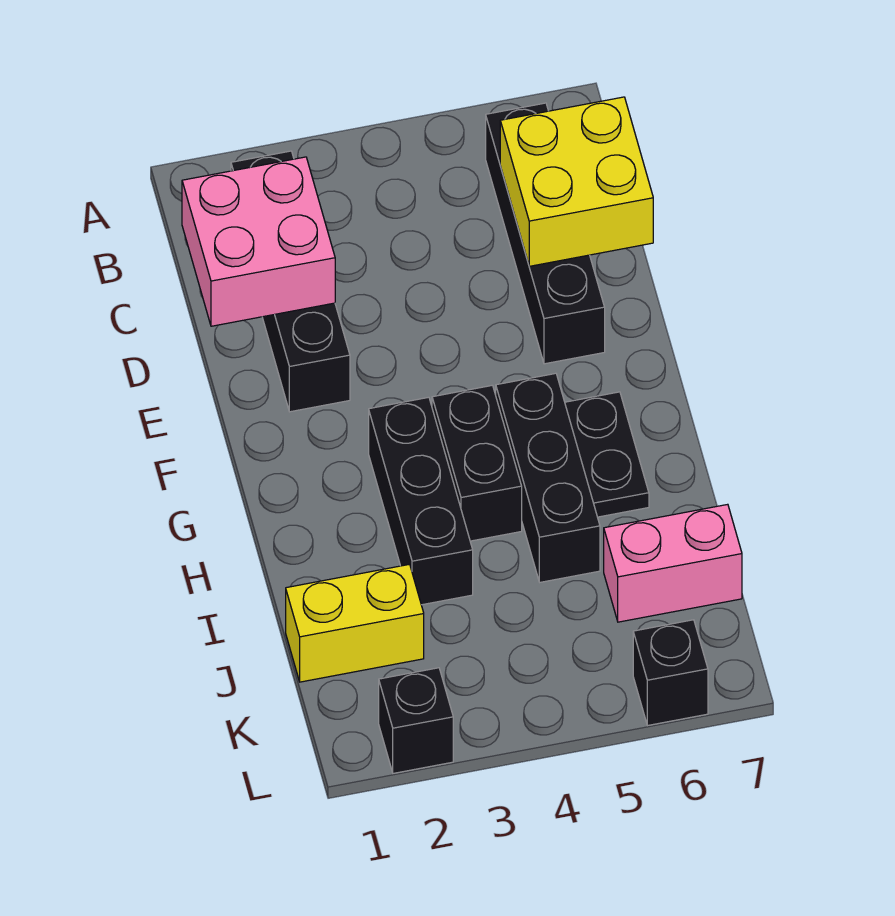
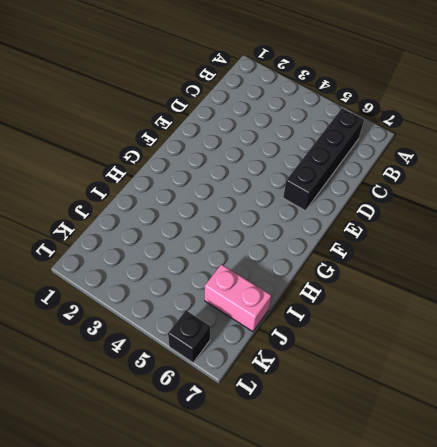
none -> black brick B2:E2 level 1
none -> black brick G3:I3 level 1
none -> black brick G4:H4 level 1

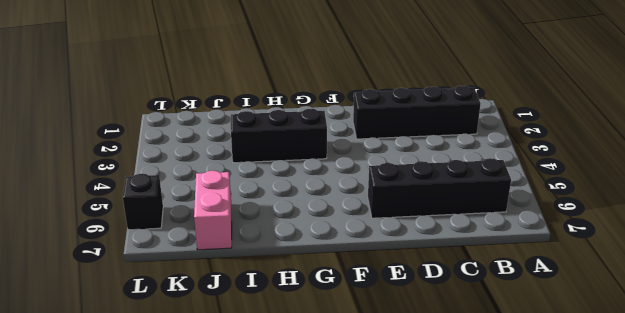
none -> black brick G4:H4 level 1
none -> black brick G5:I5 level 1
none -> black plate G6:H6 level 1

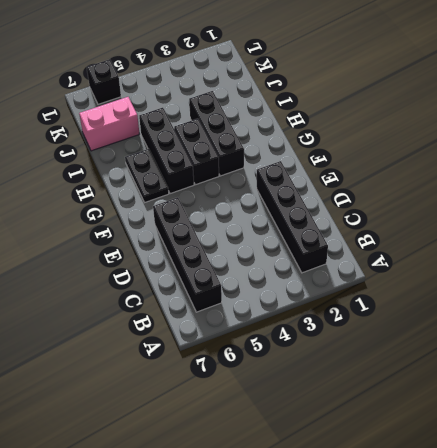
none -> yellow brick J1:J2 level 1
none -> black brick L2 level 1
none -> pink brick C1:D2 level 2

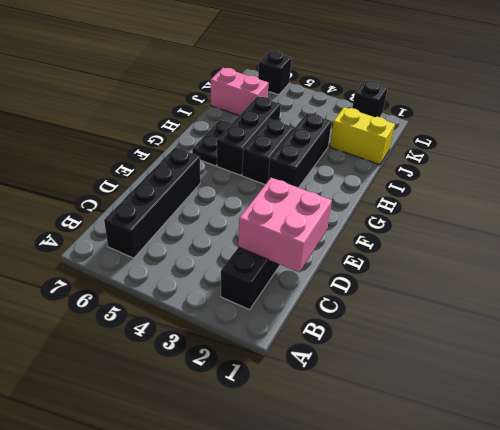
none -> yellow brick C6:D7 level 2

